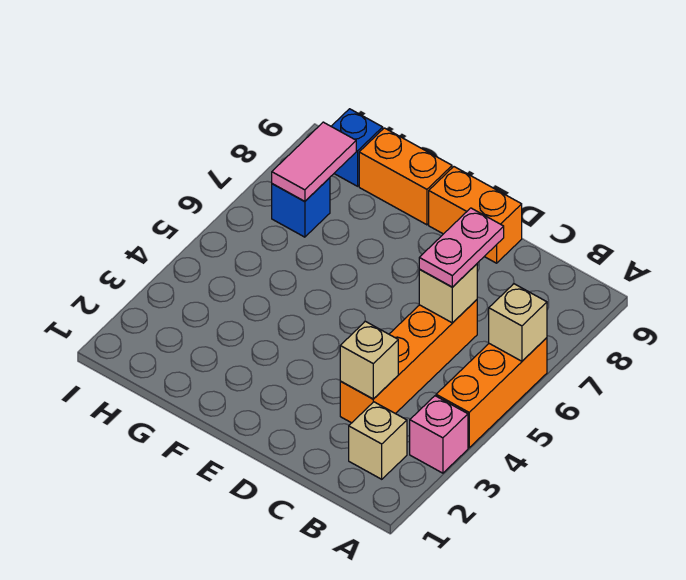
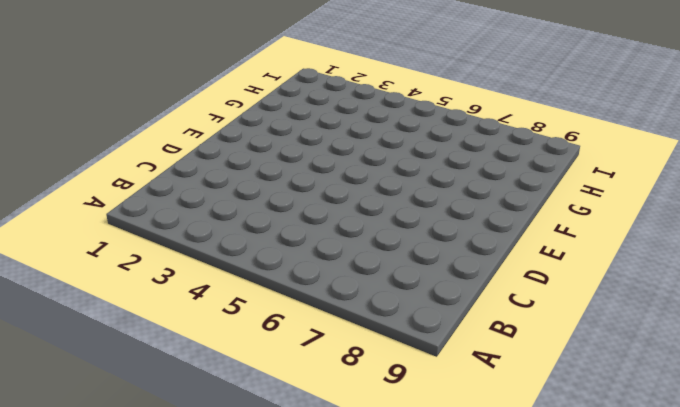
none -> pink brick A3 level 1
none -> orange brick A4:A6 level 1
none -> tan brick B2 level 1

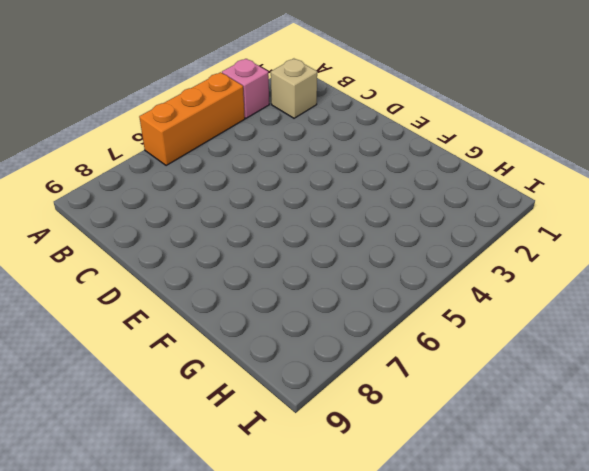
none -> orange brick C3:C6 level 1
none -> orange brick D9:E9 level 1
none -> orange brick F9:G9 level 1

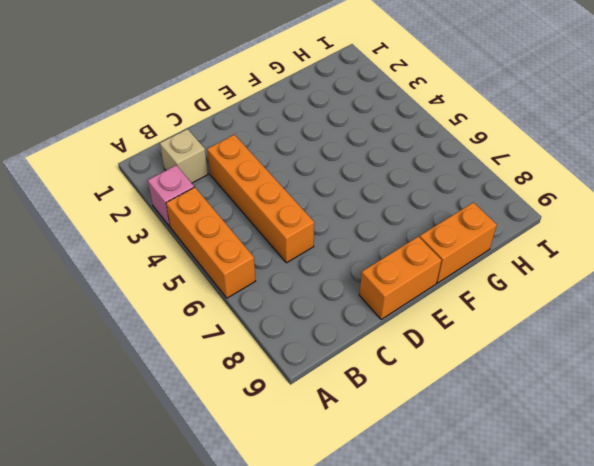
none -> blue brick H7 level 1
none -> blue brick H9 level 1
none -> tan brick A6 level 2

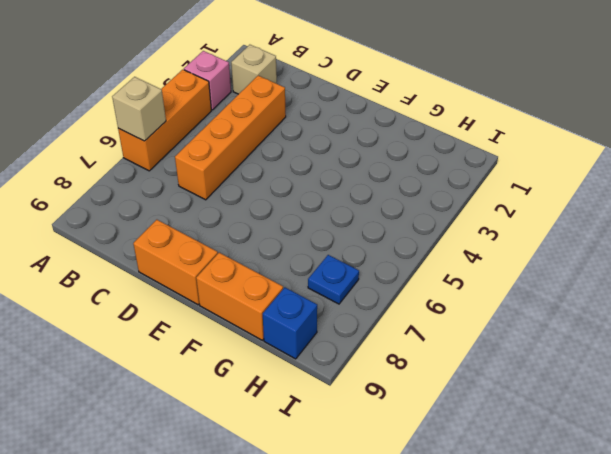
blue plate H7 level 1 -> blue brick H7 level 1
none -> tan brick C3 level 2
none -> tan brick C6 level 2
none -> pink tile H7:H8 level 2

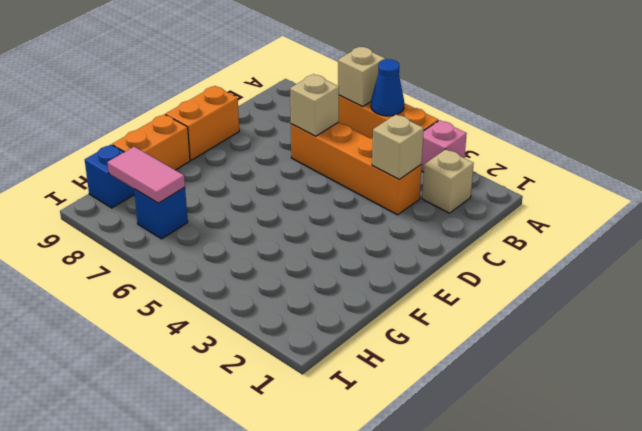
blue cone A5 level 2 -> none
none -> pink plate C6:C7 level 3

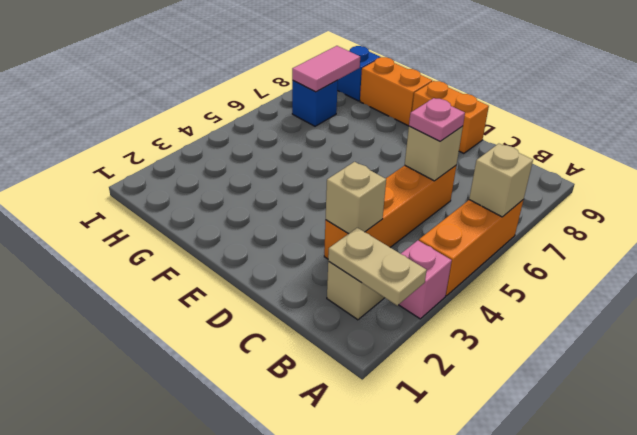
tan plate A2:B2 level 2 -> none
pink plate C6 level 3 -> pink plate C6:C7 level 3

